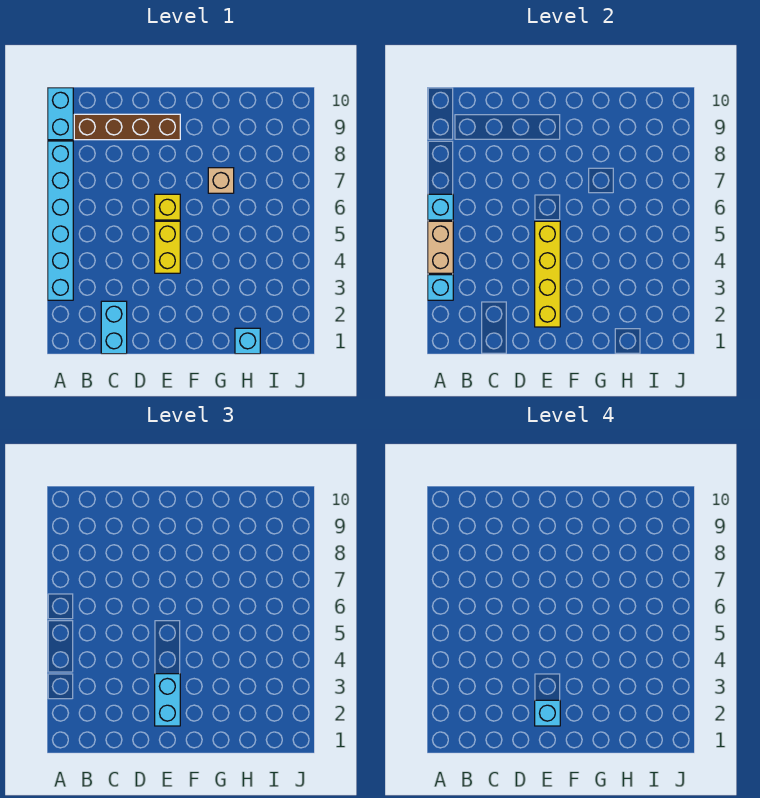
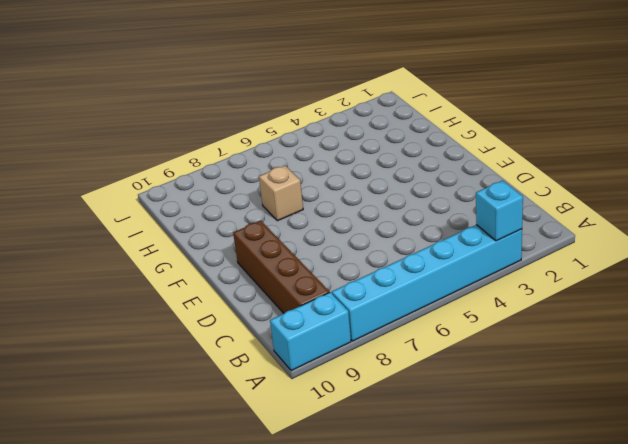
none -> cyan brick C1:C2 level 1
none -> yellow brick E4:E5 level 1
none -> yellow brick E6 level 1

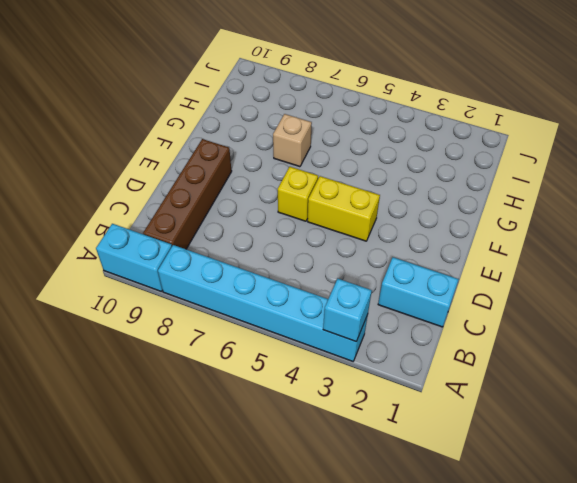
none -> cyan brick H1 level 1
none -> tan brick A4:A5 level 2
none -> cyan brick A6 level 2

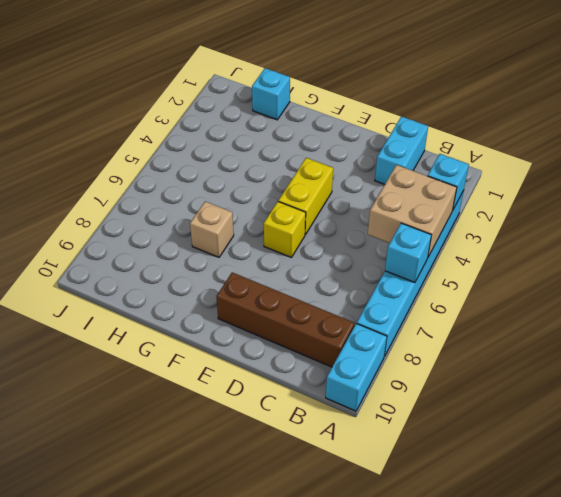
tan brick A4:B5 level 2 -> tan brick A4:A5 level 2
none -> yellow brick E2:E5 level 2
none -> cyan brick E2:E3 level 3
none -> cyan brick E2 level 4

